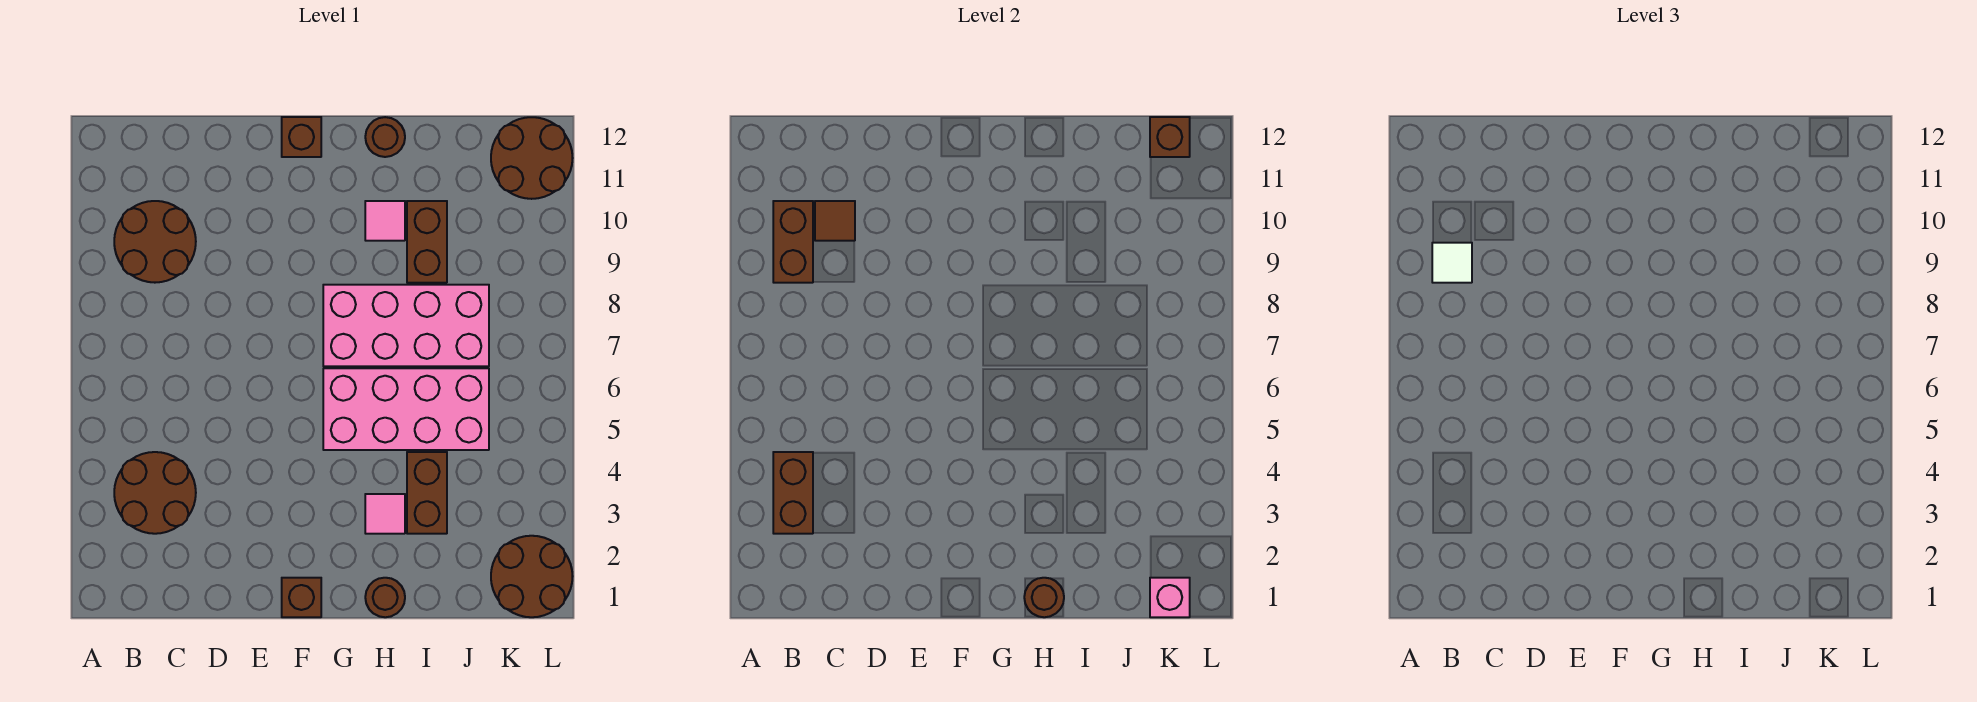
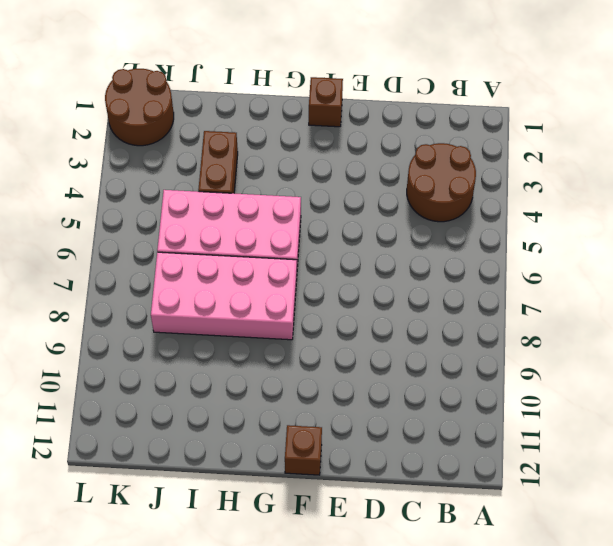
none -> brown round brick B9:C10 level 1
none -> brown round brick H1 level 1
none -> pink tile H3 level 1

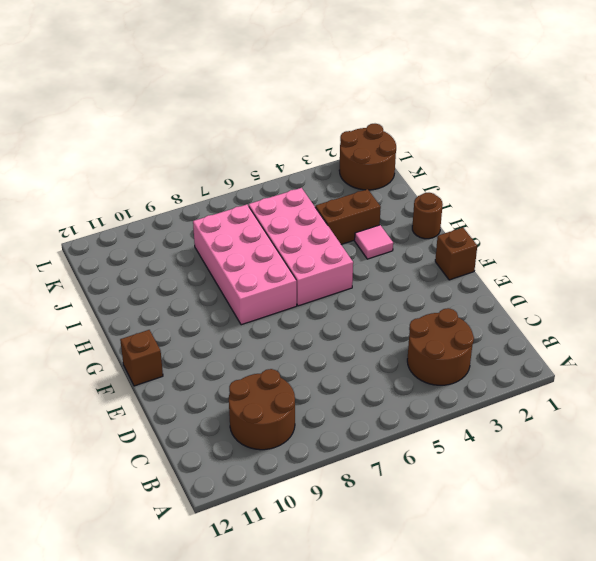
none -> pink tile H10 level 1
none -> brown round brick H12 level 1
none -> brown brick I9:I10 level 1

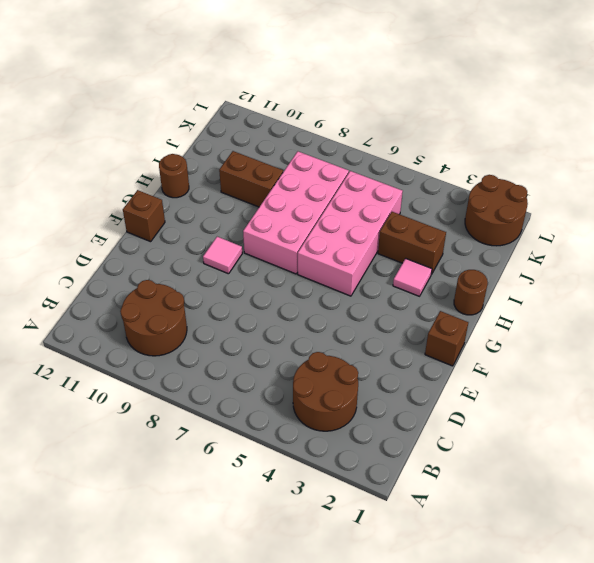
pink tile F9 level 1 -> pink tile H10 level 1
none -> brown round brick K11:L12 level 1
none -> brown brick B3:B4 level 2
none -> brown brick B9:B10 level 2

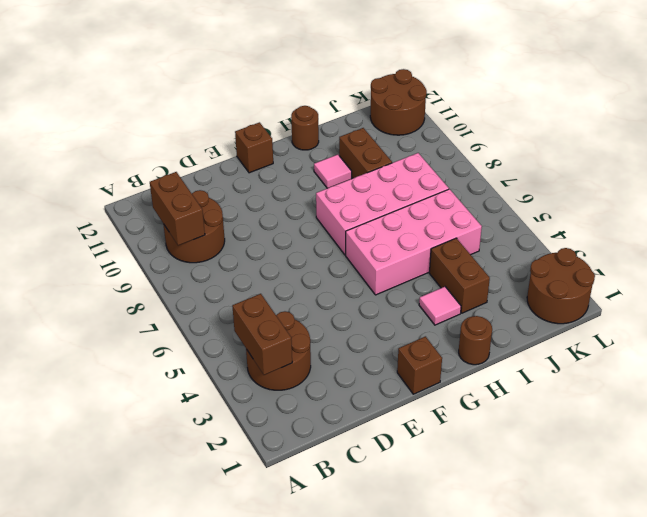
none -> brown tile C10 level 2
none -> brown round brick H1 level 2
none -> pink brick K1 level 2

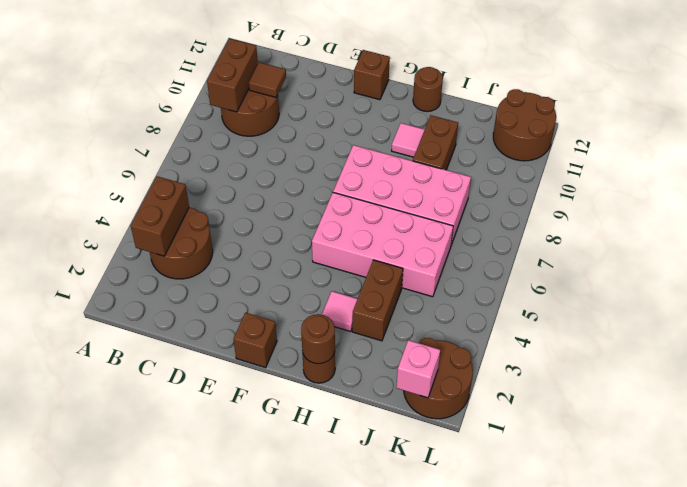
none -> brown brick K12 level 2
none -> white tile B9 level 3

